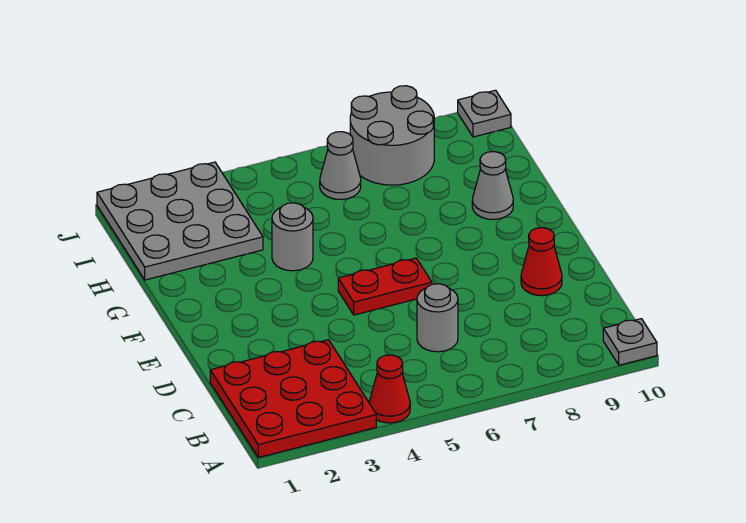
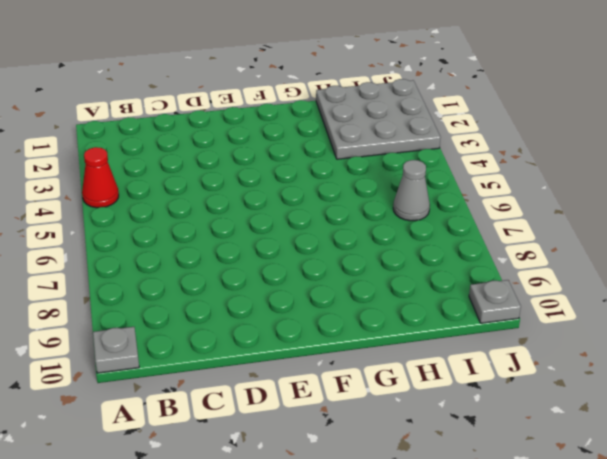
none -> red plate A1:C3 level 1
none -> grey round brick C6 level 1
none -> red cone D9 level 1

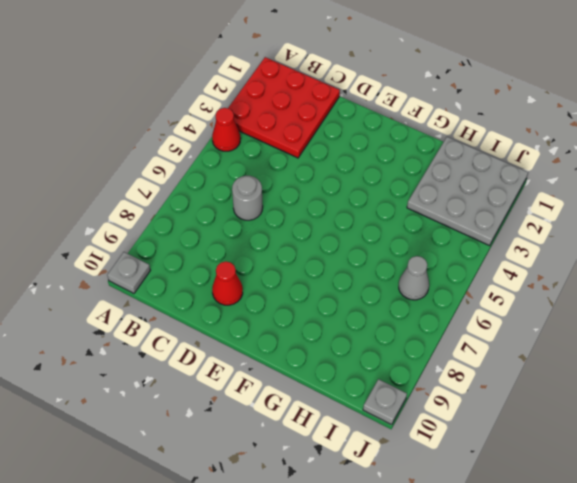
none -> red plate E5:E6 level 1
none -> grey round brick G4 level 1
none -> grey cone G9 level 1

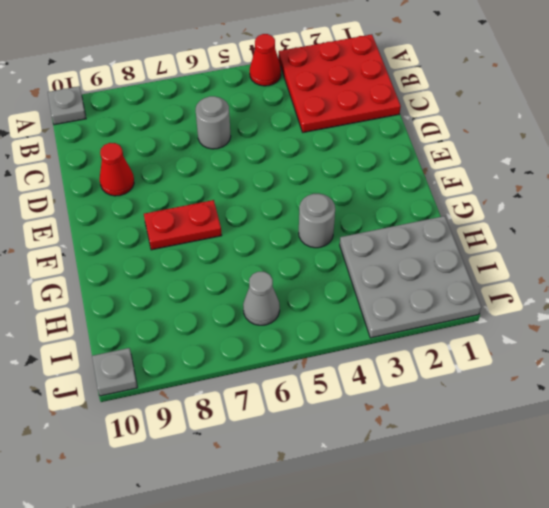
red plate F7:F8 level 1 -> red plate E5:E6 level 1
none -> grey cone G9 level 1
none -> grey round brick I7:J8 level 1

